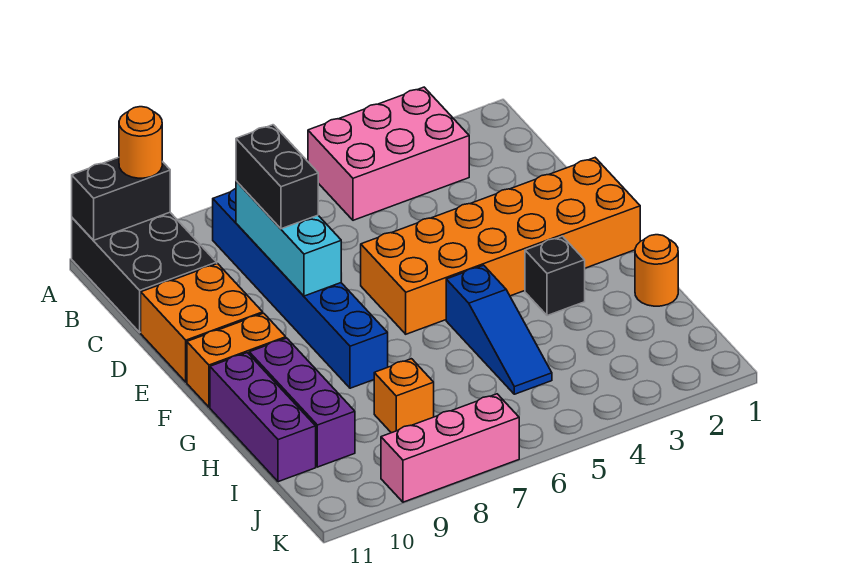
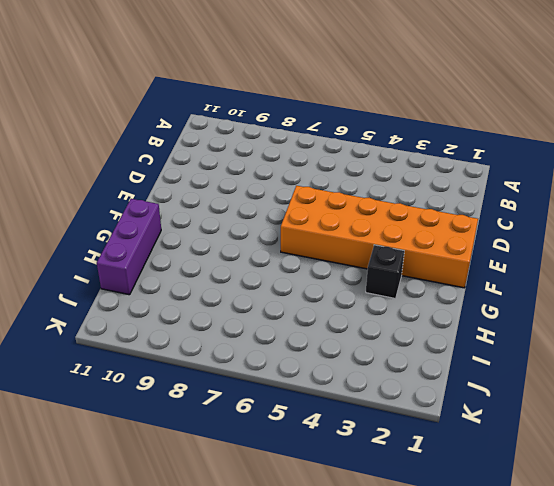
none -> pink brick A3:B5 level 1
none -> black brick A10:C11 level 1
none -> blue brick B8:G8 level 1

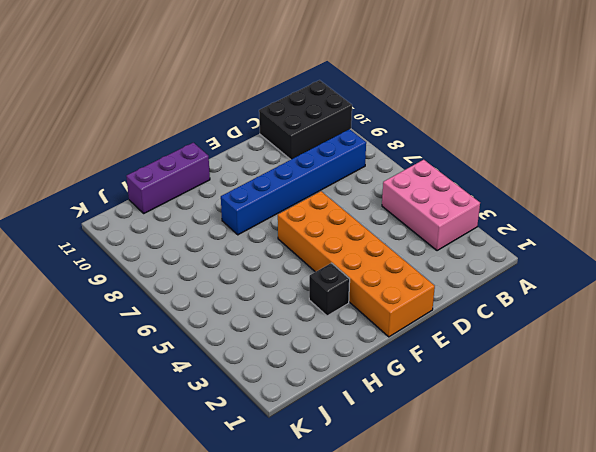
none -> orange brick D10:E11 level 1
none -> orange brick F10:F11 level 1
none -> blue slope G5:I5 level 1 top G

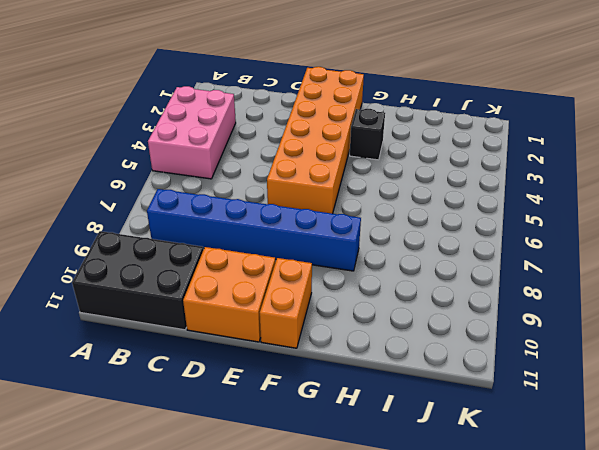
none -> blue slope G5:I5 level 1 top G
none -> purple brick G10:I10 level 1
none -> purple brick G11:I11 level 1

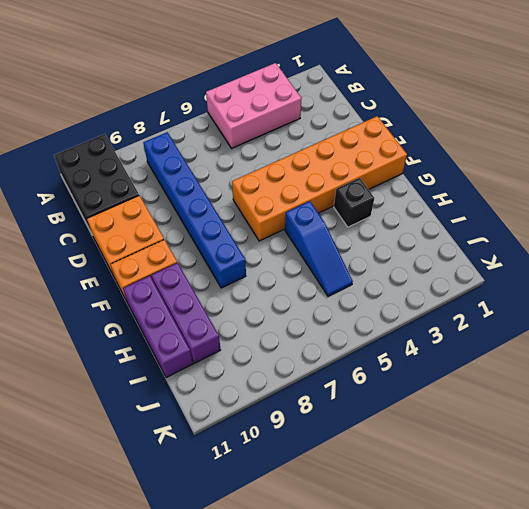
none -> orange round brick H1 level 1
none -> orange brick I8 level 1
none -> pink brick K7:K9 level 1

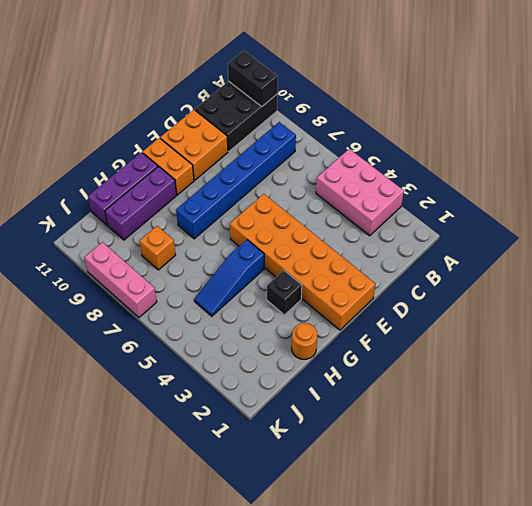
none -> cyan brick C8:E8 level 2
none -> orange round brick A10 level 3
none -> black brick C8:D8 level 3

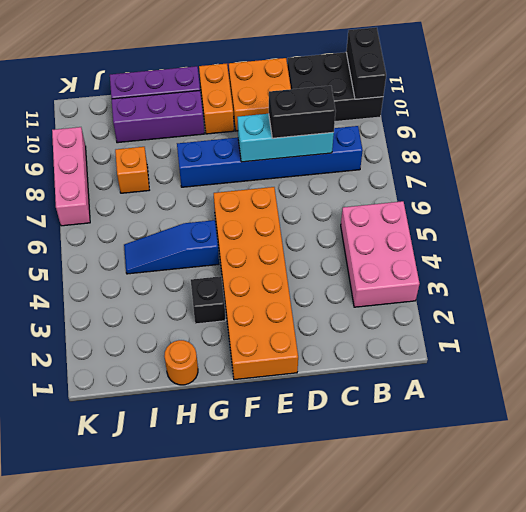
none -> orange round brick A10 level 3

